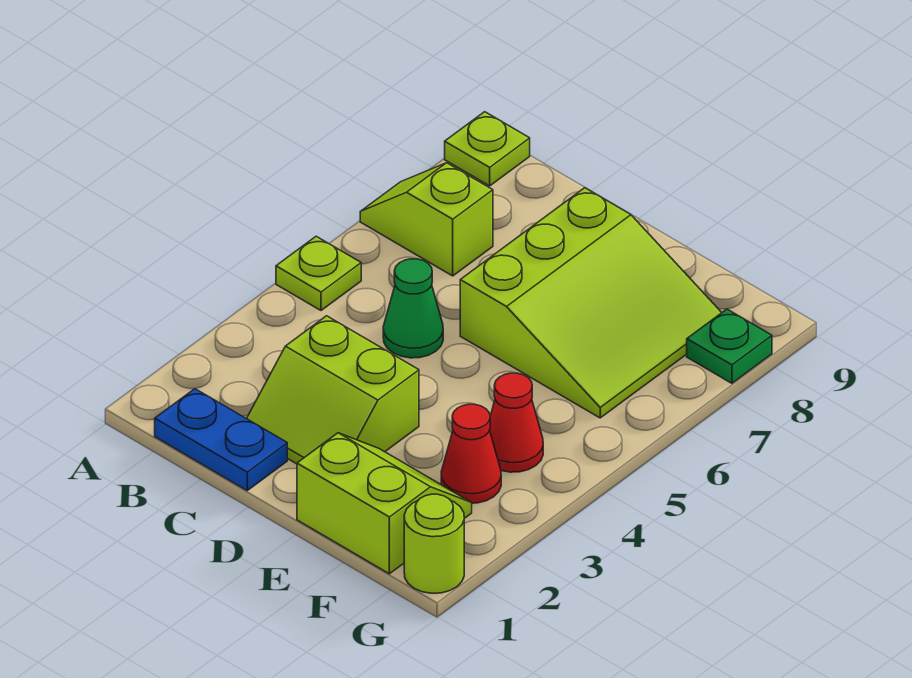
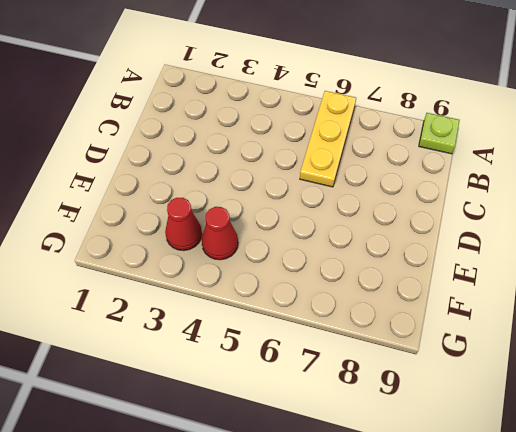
yellow plate A6:C6 level 1 -> none
none -> lime plate A5 level 1
none -> lime slope A7:B7 level 1 top B
none -> blue plate B1:C1 level 1

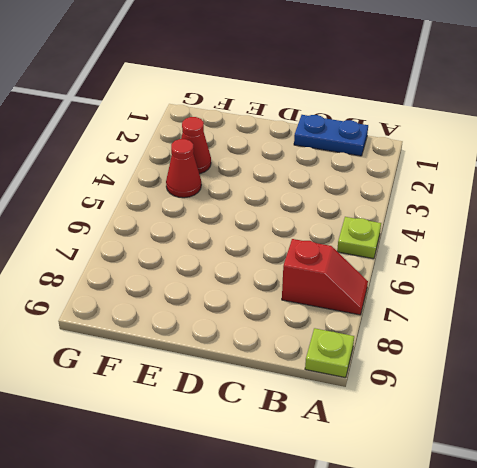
red slope A7:B7 level 1 top B -> lime slope A7:B7 level 1 top B
none -> lime slope C2:D3 level 1 top 3
none -> green cone C5 level 1
none -> lime slope D6:F8 level 1 top D

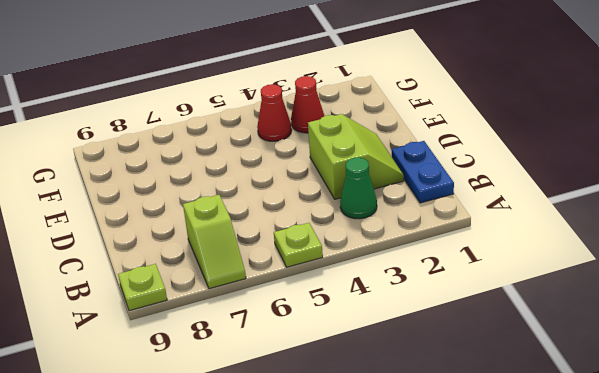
green cone B3 level 1 -> green cone C5 level 1
none -> lime slope D6:F8 level 1 top D
none -> lime slope E1:F2 level 1 top 1
none -> lime round brick G1 level 1

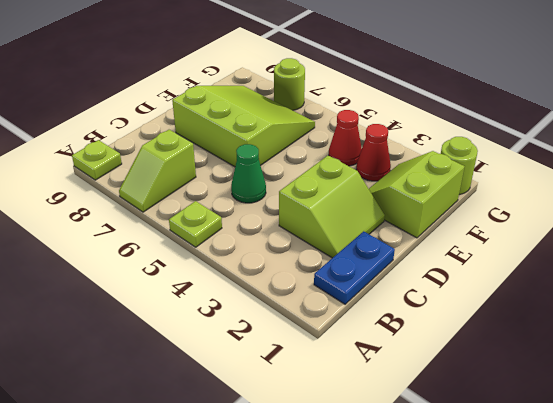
lime round brick G7 level 1 -> none
none -> green plate G8 level 1

